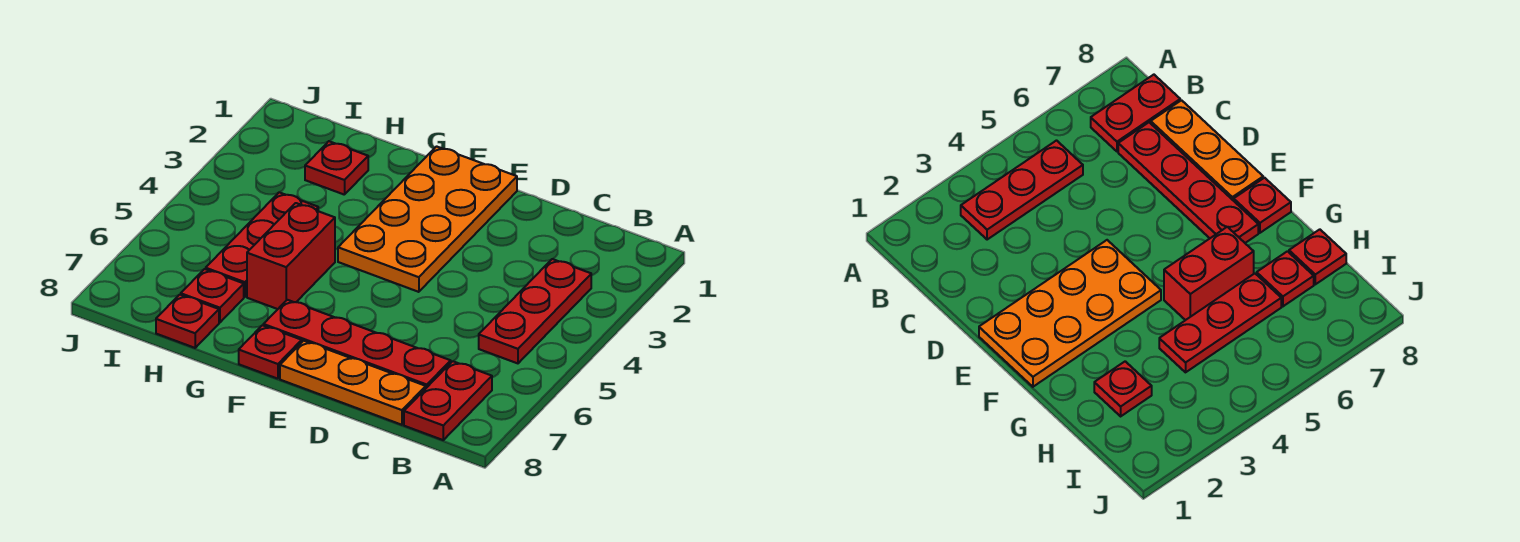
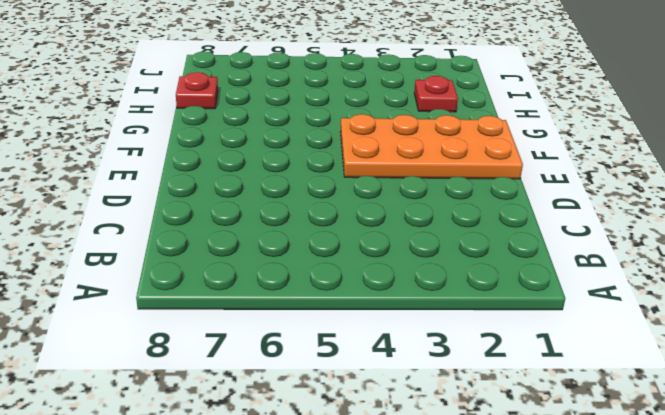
none -> red plate B3:B5 level 1
none -> red plate B7:B8 level 1

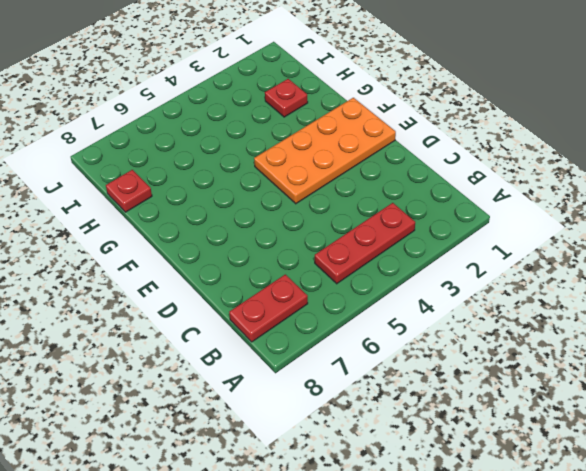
none -> red plate C7:F7 level 1
none -> orange plate C8:E8 level 1

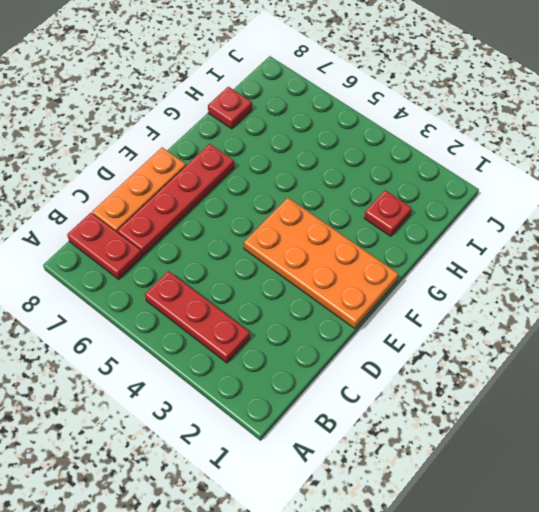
none -> red plate F8 level 1
none -> red brick G5:G6 level 1

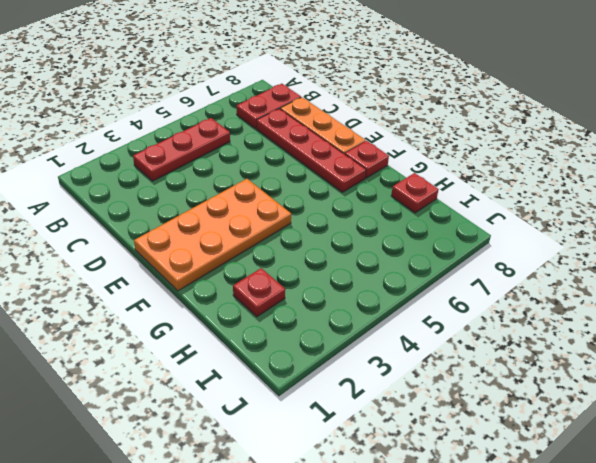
none -> red brick G5:G6 level 1
none -> red plate H4:H6 level 1

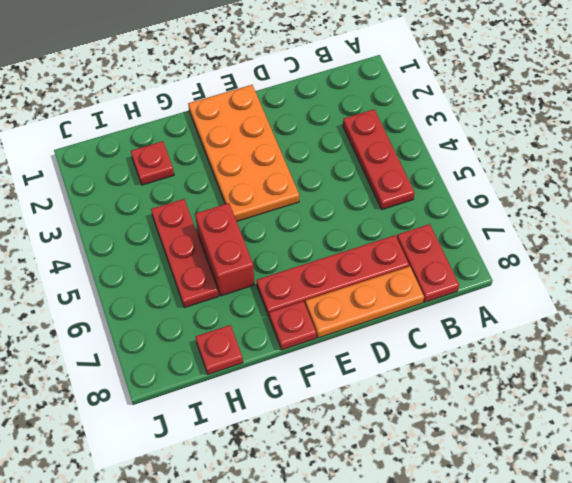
none -> red plate H7 level 1

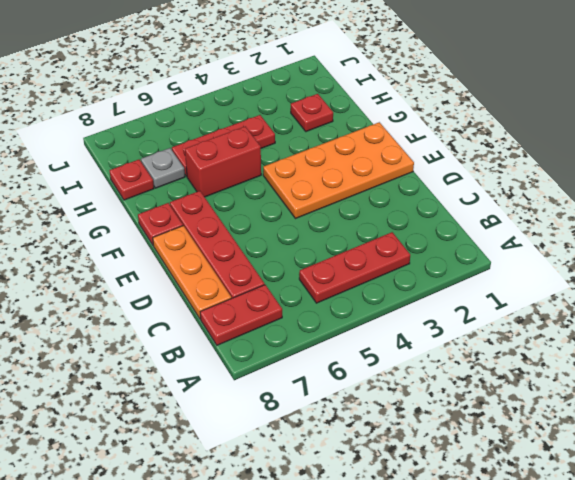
grey plate H7 level 1 -> red plate H7 level 1

